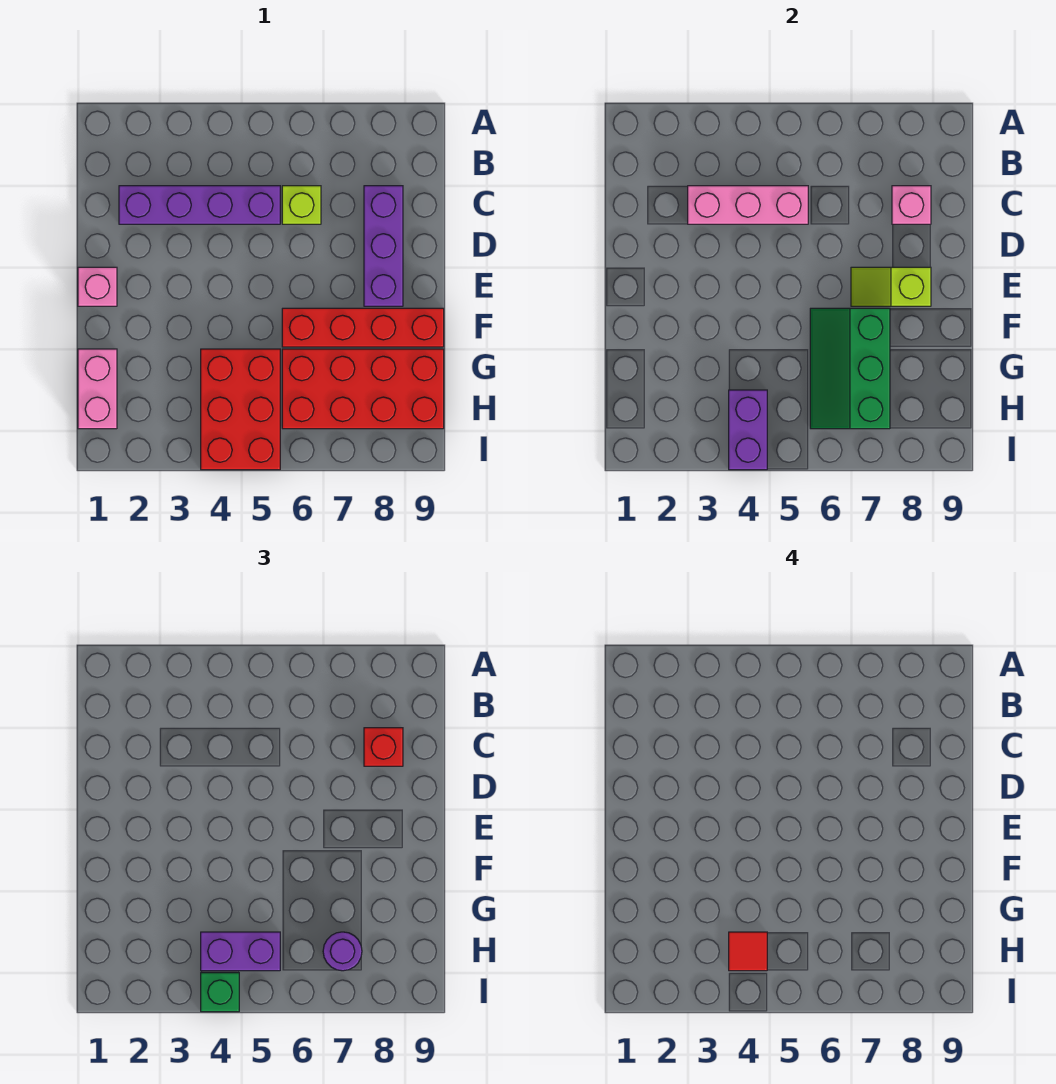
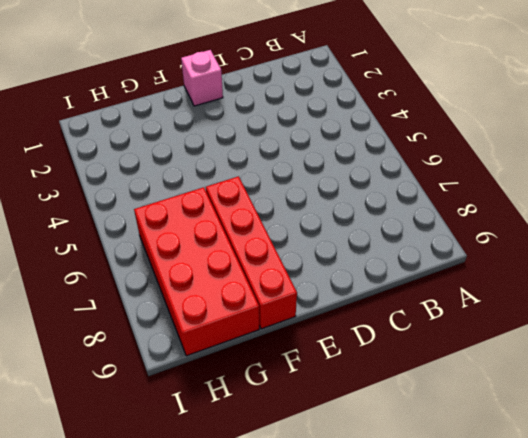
none -> purple brick C2:C5 level 1
none -> lime brick C6 level 1
none -> purple brick C8:E8 level 1

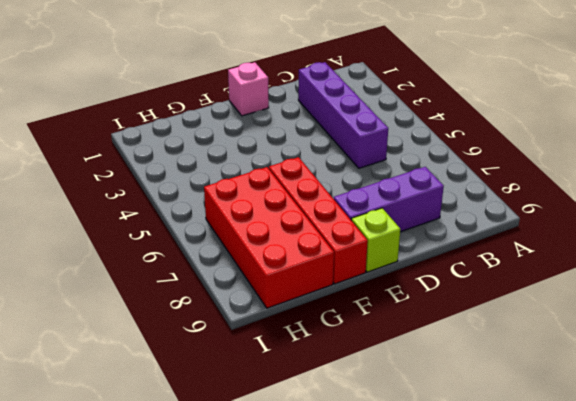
lime brick E9 level 1 -> lime brick C6 level 1
none -> pink brick G1:H1 level 1
none -> red brick G4:I5 level 1
none -> pink brick C3:C5 level 2

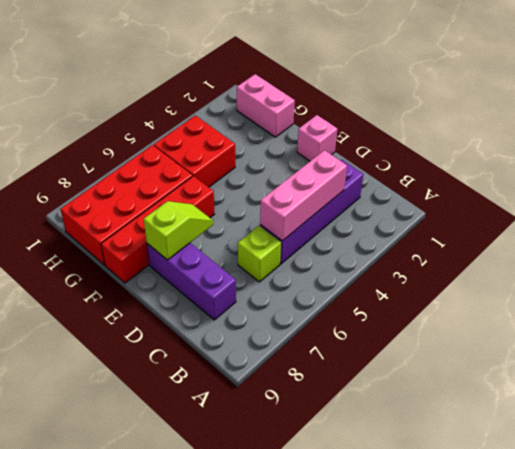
red brick G4:H5 level 1 -> red brick G4:I5 level 1
none -> pink brick C8 level 2
none -> green slope F6:H7 level 2 top 7
none -> purple brick H4:I4 level 2

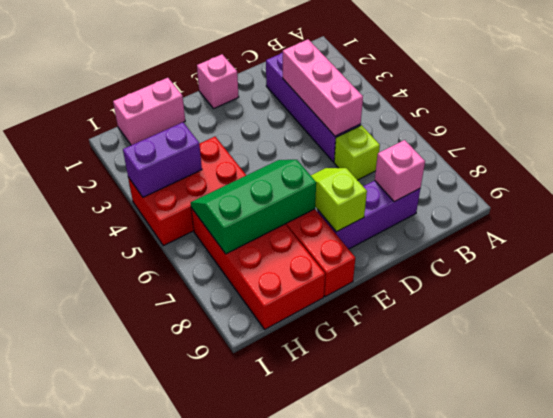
none -> red brick C8 level 3
none -> purple brick H4:H5 level 3
none -> purple round brick H7 level 3

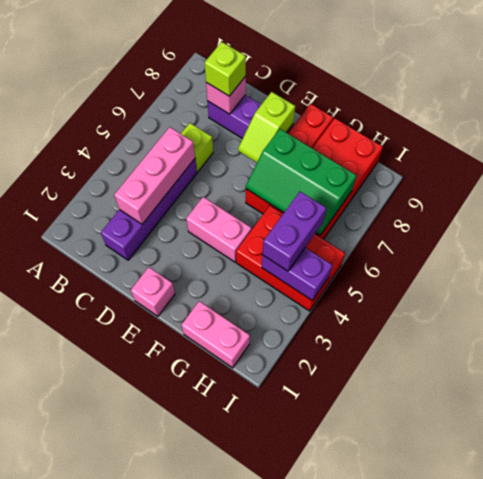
lime brick C8 level 3 -> red brick C8 level 3
pink brick E4:F4 level 1 -> none
none -> purple round brick H7 level 3
none -> green brick I4 level 3
none -> red tile H4 level 4

